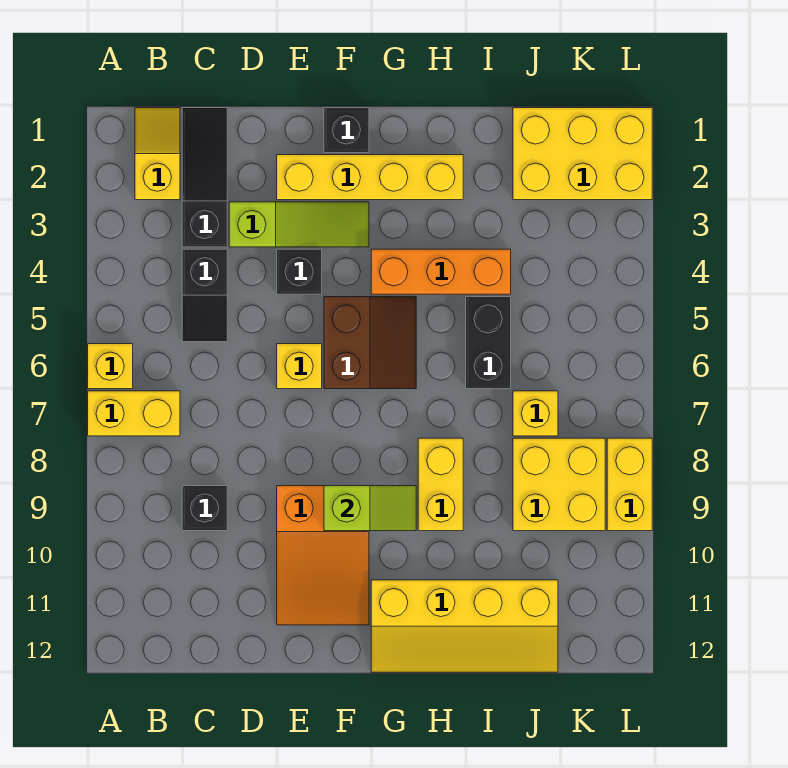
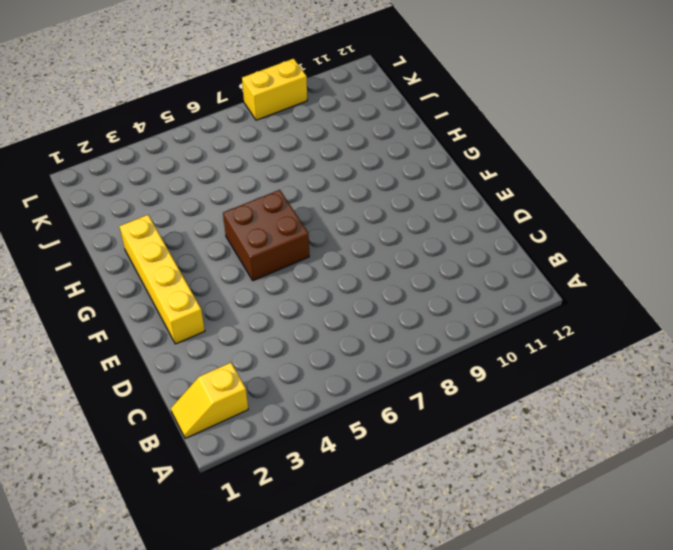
brown brick F5:G6 level 1 -> brown slope F5:G6 level 1 top F
none -> yellow brick A6 level 1
none -> yellow brick A7:B7 level 1
none -> black slope C1:C3 level 1 top 3

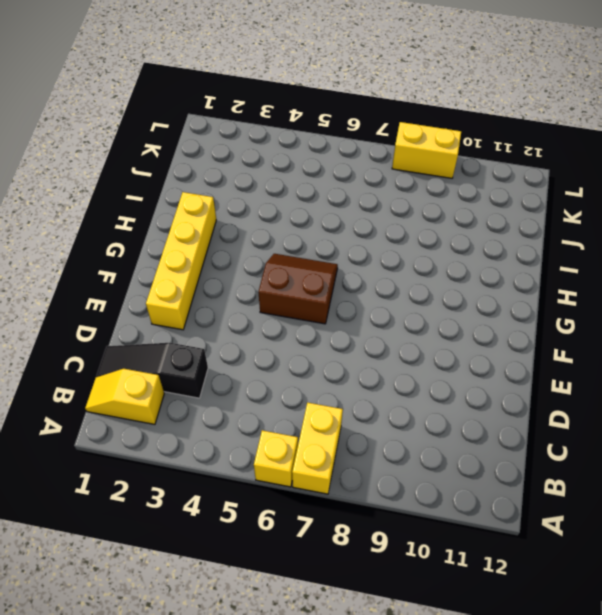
none -> black slope C4:C5 level 1 top 4
none -> black brick C9 level 1
none -> lime slope D3:F3 level 1 top D

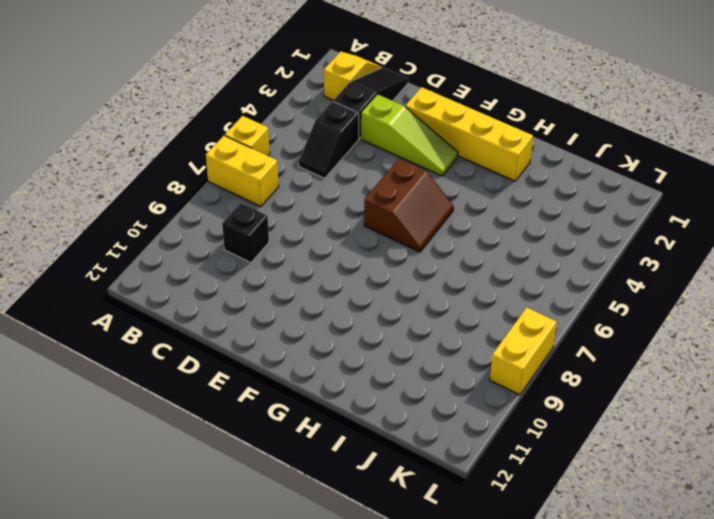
none -> black brick E4 level 1
none -> yellow brick E6 level 1
none -> orange slope E9:F11 level 1 top 9

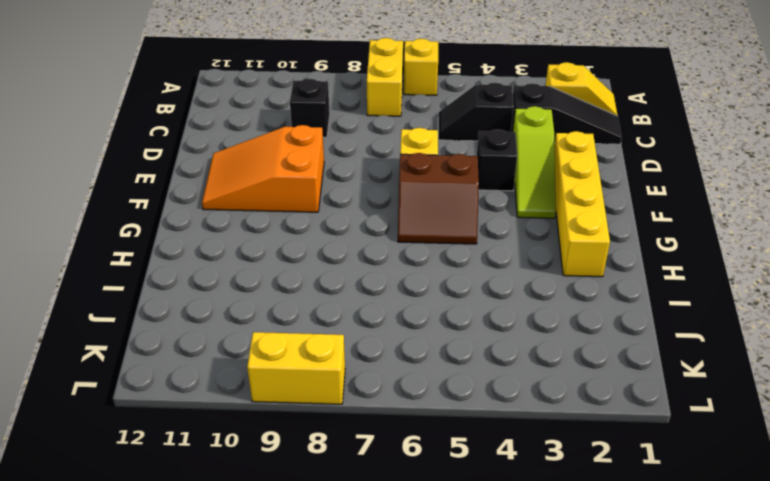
none -> black brick F1 level 1
none -> orange brick G4:I4 level 1
none -> yellow slope G11:J12 level 1 top 11

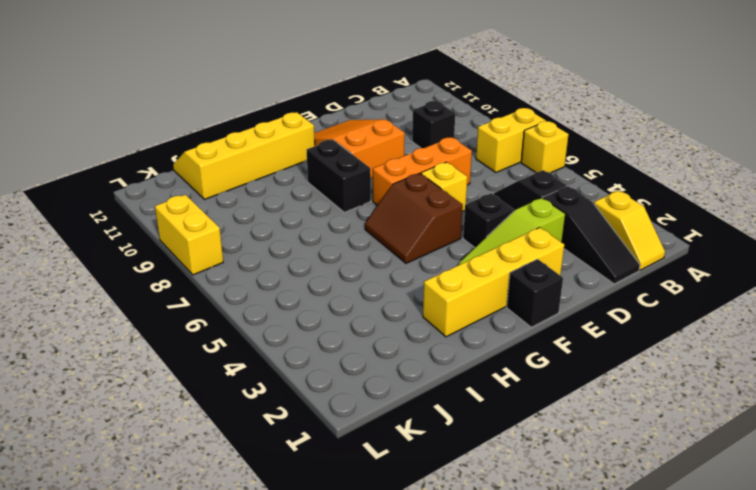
orange brick D7:F7 level 1 -> orange brick G4:I4 level 1
black brick G8:G9 level 1 -> black brick I5:I6 level 1
none -> yellow brick H8:H9 level 1
none -> yellow brick J1:L2 level 1
none -> yellow brick J7 level 1

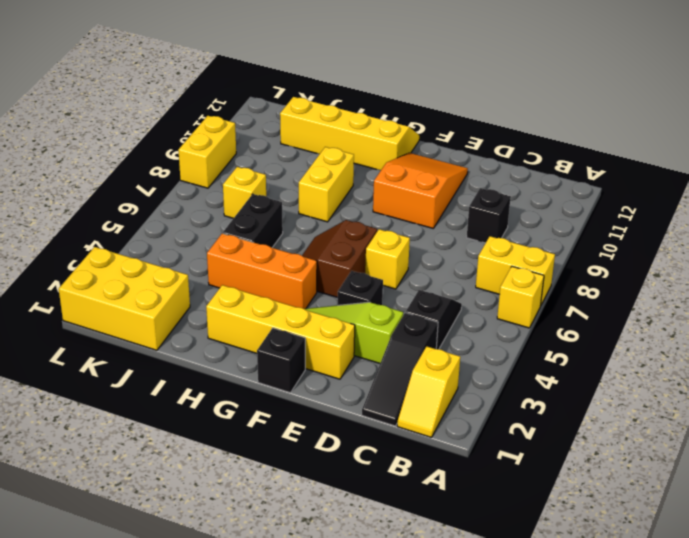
none -> yellow brick J8:K9 level 1
none -> lime slope F9:G9 level 2 top F

